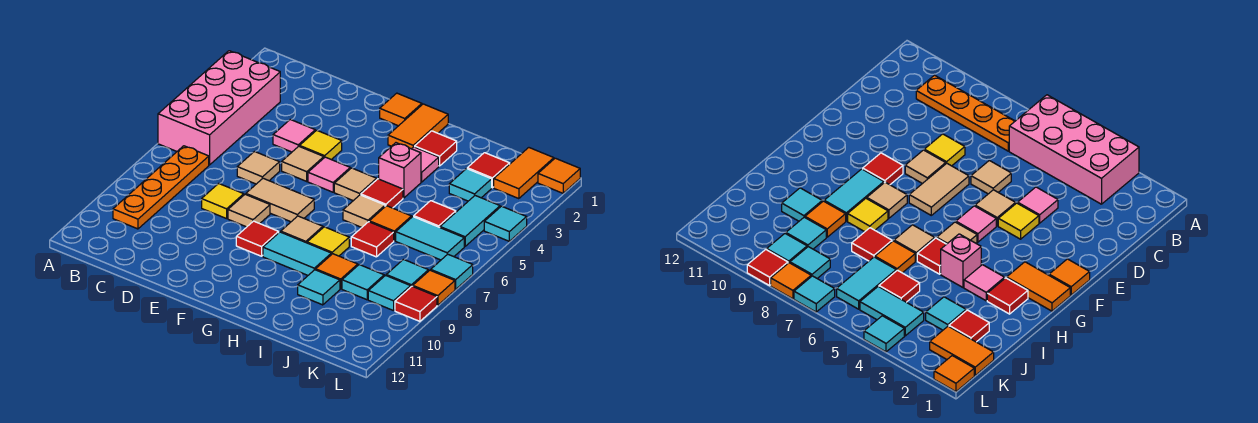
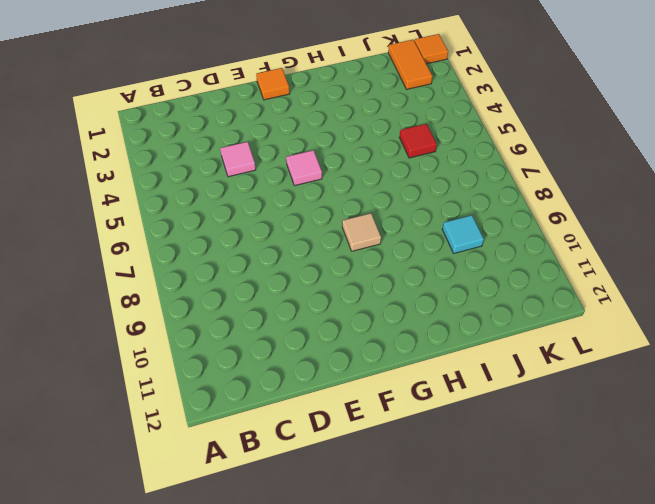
none -> pink brick A3:B6 level 1
none -> orange plate B7:B10 level 1
none -> tan tile D6 level 1
none -> yellow tile D8 level 1

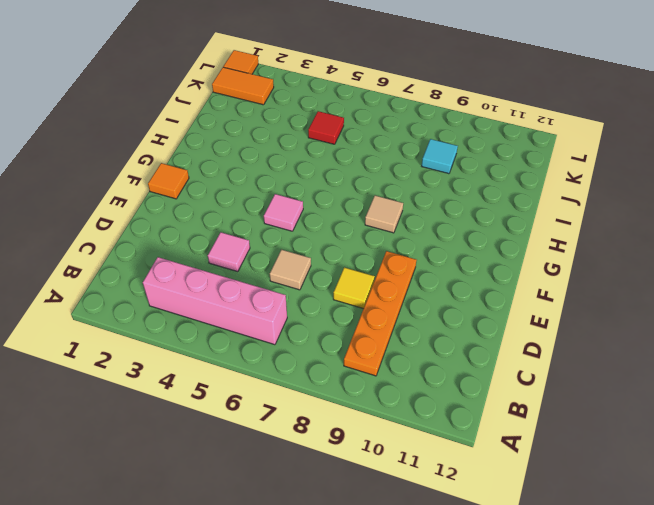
pink brick B3:B6 level 1 -> pink brick A3:B6 level 1
orange plate B9:E9 level 1 -> orange plate B7:B10 level 1
none -> yellow tile E4 level 1
none -> tan tile E5 level 1
none -> tan tile E7:F7 level 1
none -> tan tile E8 level 1

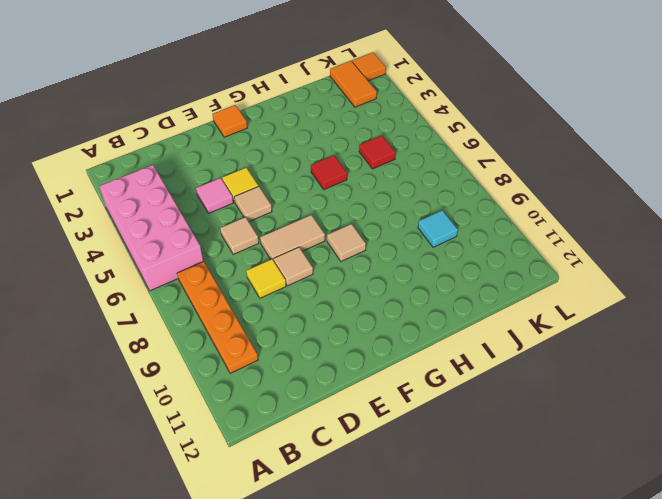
none -> pink tile F5 level 1
none -> red tile F9 level 1
none -> orange tile G1:G2 level 1
none -> tan tile G5 level 1

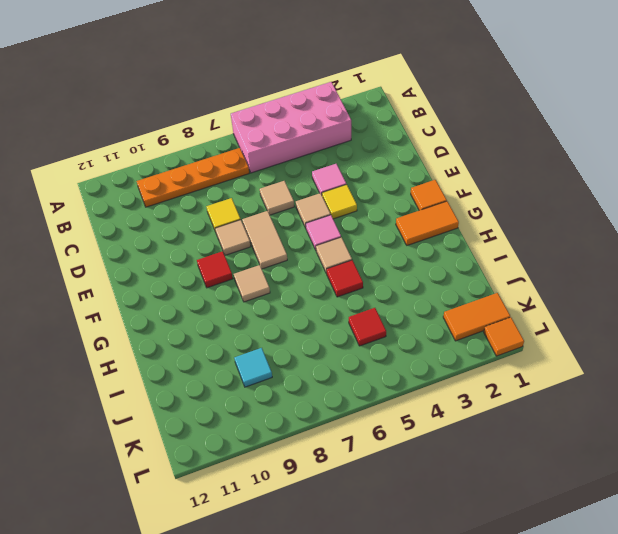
none -> cyan tile G9:H9 level 1
none -> red tile H2 level 1
none -> pink tile H3 level 1
none -> pink brick H4 level 1

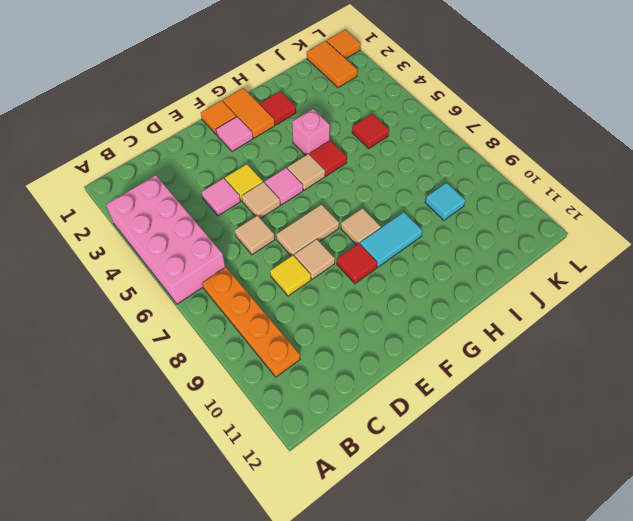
pink tile F2 level 1 -> pink tile H3 level 1
none -> tan tile H6 level 1
none -> yellow tile H8 level 1
none -> orange tile I6 level 1
none -> red tile I7 level 1

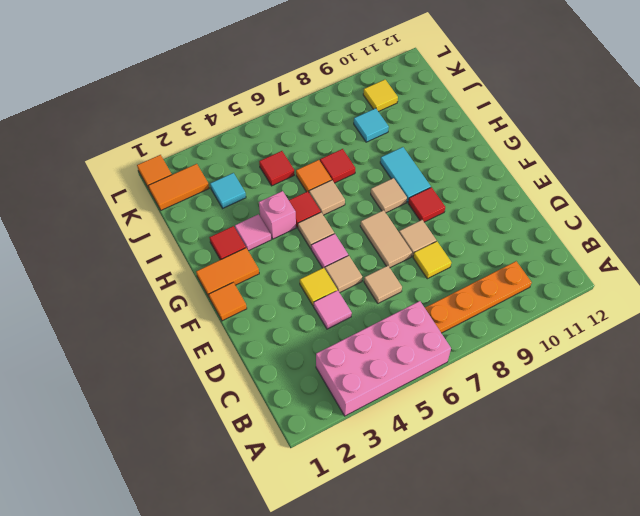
yellow tile K10 level 1 -> yellow tile H8 level 1
none -> orange tile I9 level 1
none -> cyan tile I10 level 1
none -> red tile J2 level 1
none -> cyan tile J6:K6 level 1

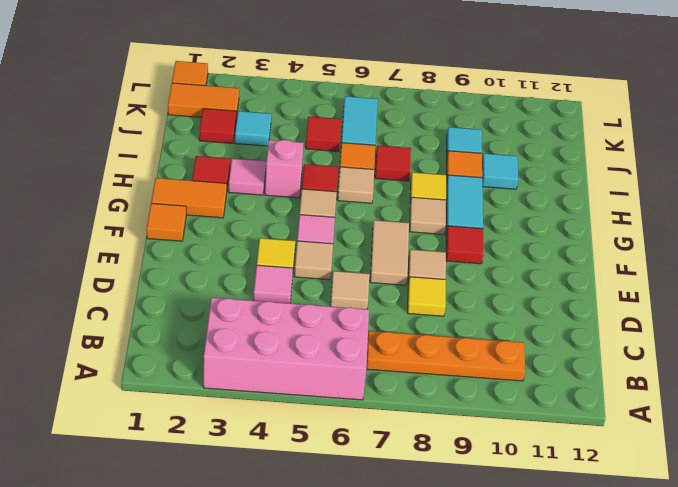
none -> cyan tile K4:K5 level 1
none -> cyan tile K8 level 1
none -> cyan tile K9 level 1
none -> cyan tile L4 level 1

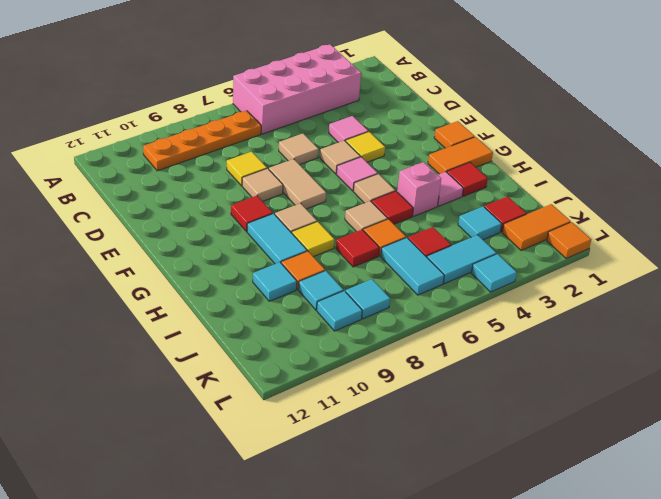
none -> cyan tile L7 level 1
none -> orange tile L8 level 1
none -> red tile L9 level 1

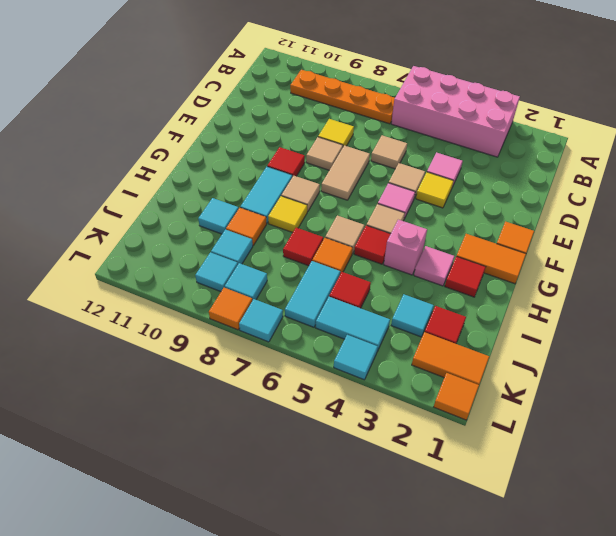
none -> red tile L9 level 1

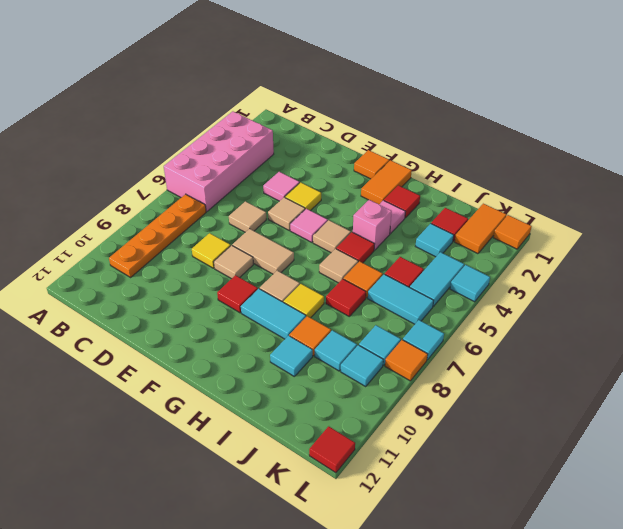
red tile L12 level 1 -> red tile L9 level 1

